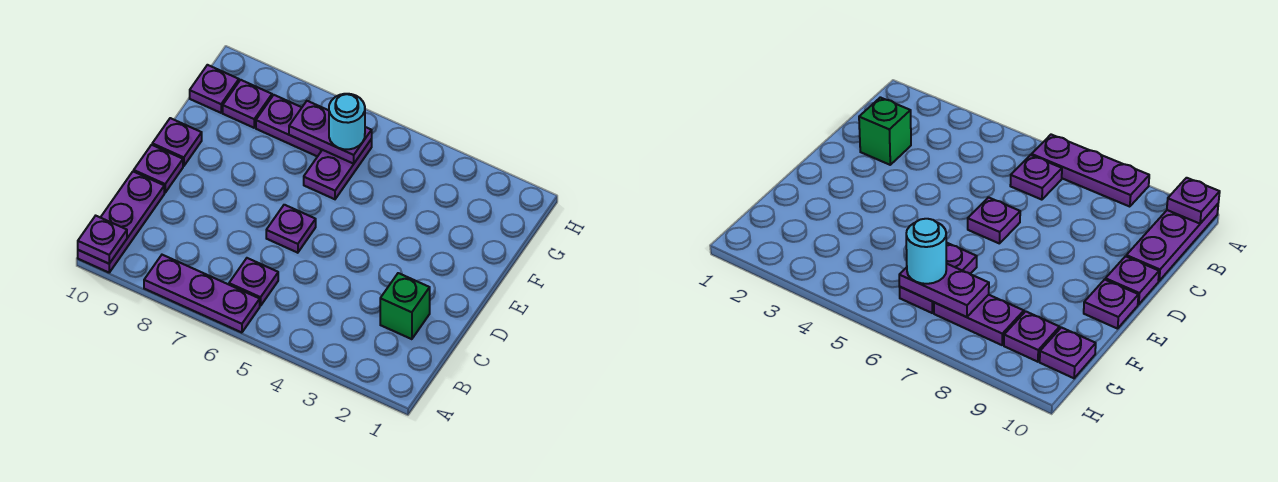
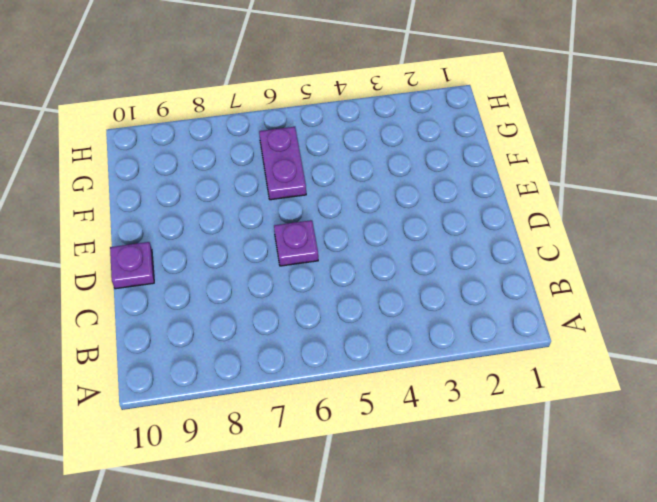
none -> purple plate A6:A8 level 1
none -> purple plate A10:C10 level 1
none -> purple plate B6 level 1

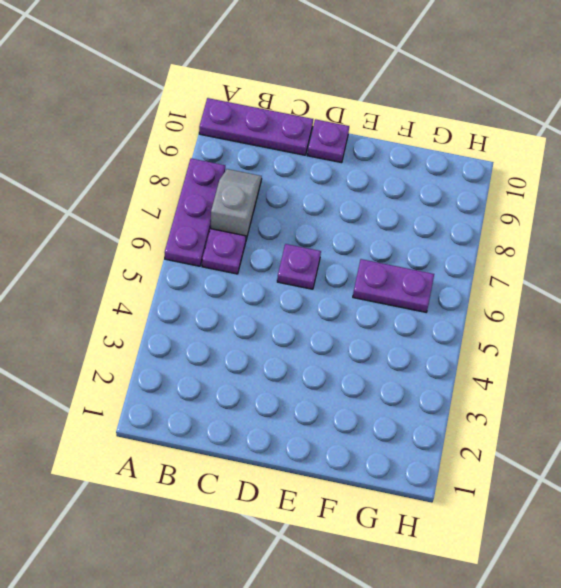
grey slope B7:B8 level 1 top 7 -> none
none -> green brick C2 level 1
none -> purple plate E10 level 1
none -> purple plate G7:G8 level 1

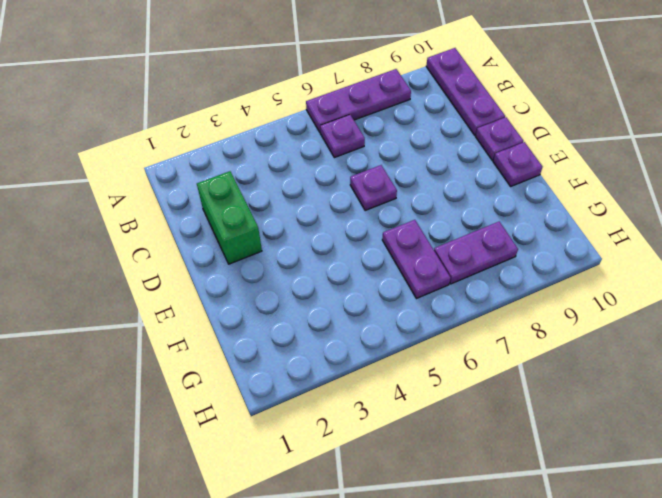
green brick C2:D2 level 1 -> green brick C2 level 1
none -> purple plate G9 level 1
none -> purple plate G10 level 1
none -> purple plate A10 level 2

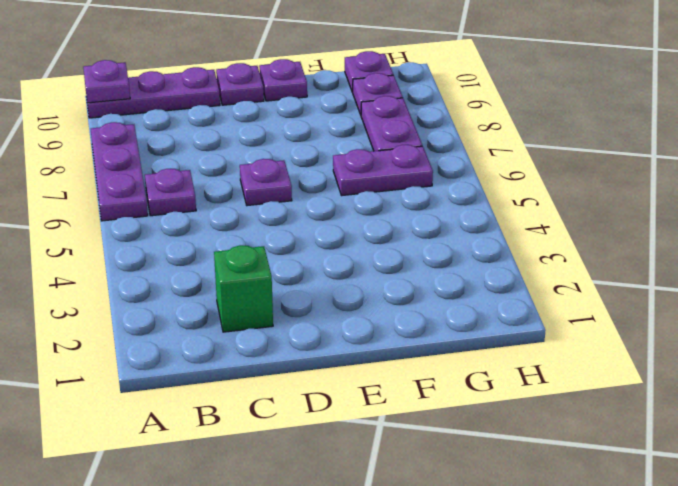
none -> purple plate G6:G7 level 2
none -> cyan round brick G6 level 3

